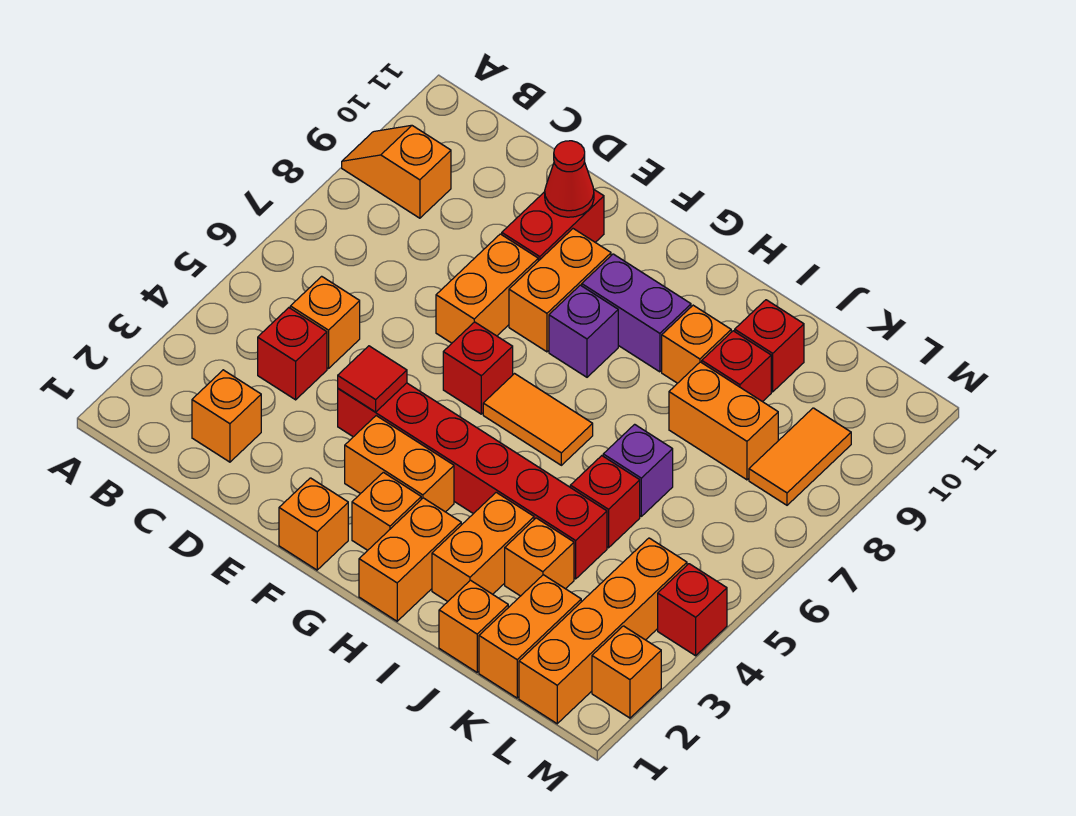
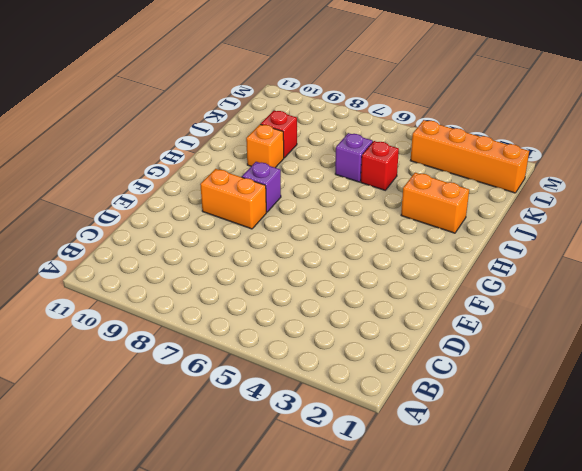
none -> orange slope A9:B9 level 1 top B
none -> orange brick C2 level 1
none -> red brick C4 level 1
none -> orange brick C5 level 1

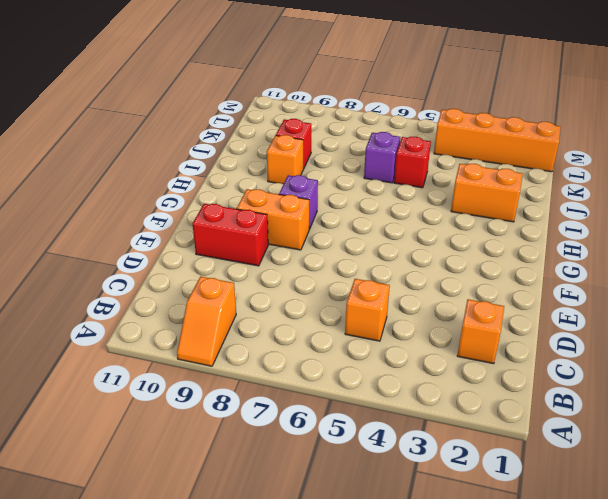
none -> red brick C4 level 1
none -> red brick E4:J4 level 1
none -> orange brick E7:E8 level 1
none -> orange brick F1 level 1

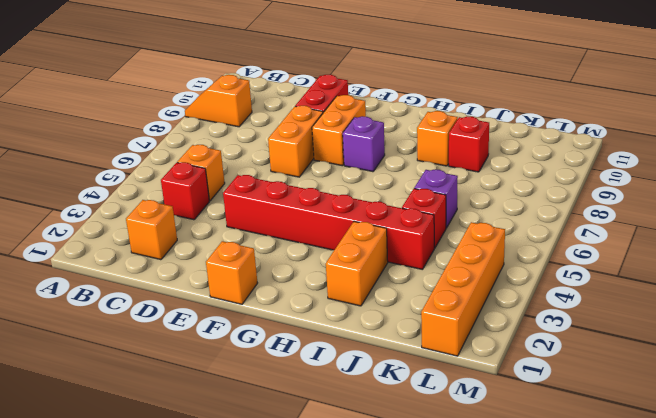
none -> orange brick F3:G3 level 1
none -> red brick F6 level 1
none -> orange brick G2 level 1
none -> orange tile G6:H6 level 1

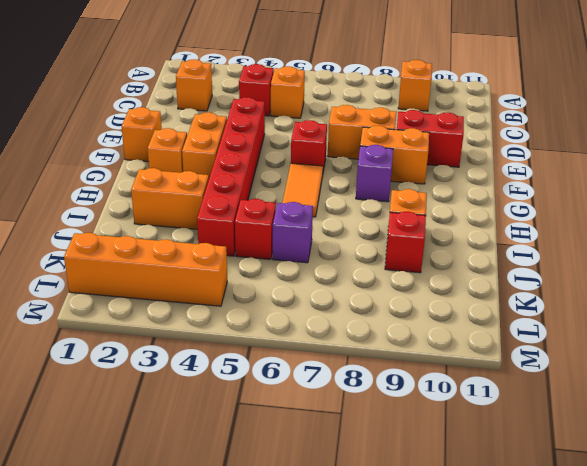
none -> purple brick G9:H9 level 1
none -> orange brick H1:H2 level 1
none -> orange brick J1 level 1
none -> orange brick J3 level 1

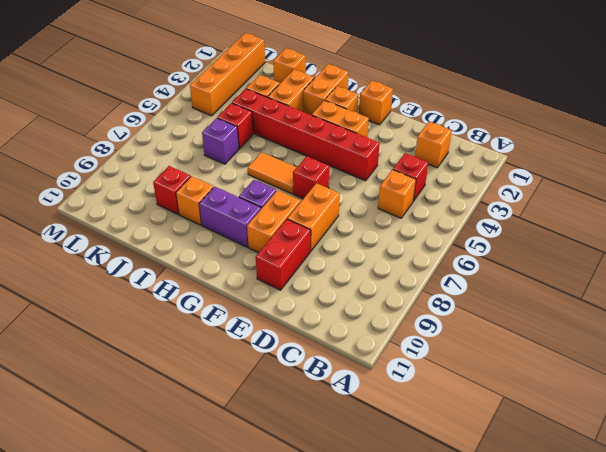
none -> orange slope A9:B9 level 1 top B
none -> orange brick J8:K8 level 1
none -> red brick J10 level 1
none -> orange brick K1:K2 level 1

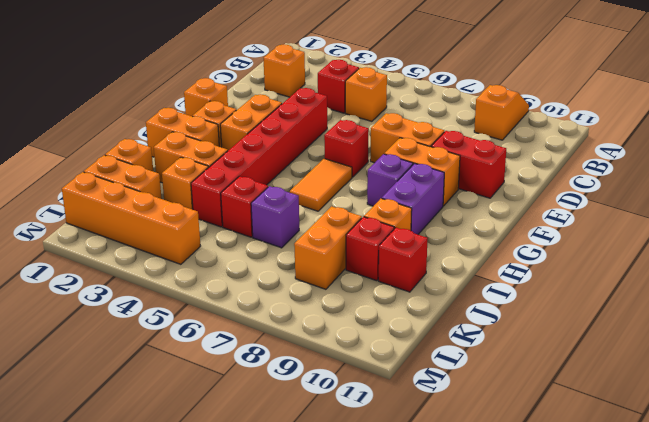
none -> orange tile L8:L9 level 1
none -> orange brick M2 level 1
none -> red brick M4 level 1
none -> red tile E4 level 2

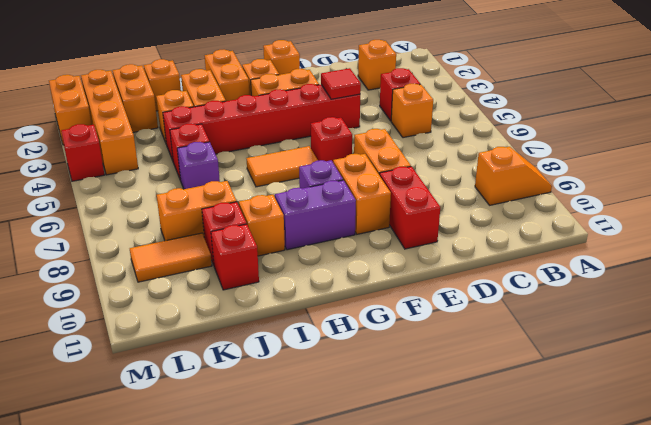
orange tile K9:L9 level 1 -> orange tile L8:L9 level 1
orange brick M1:M2 level 1 -> orange brick M2 level 1
none -> red cone E10 level 2

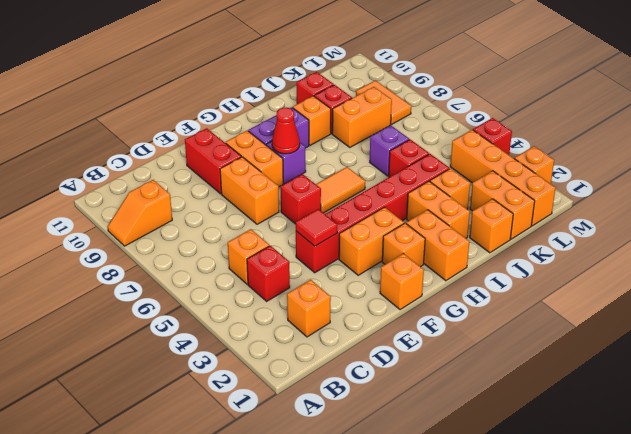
red cone G8 level 2 -> red cone E10 level 2

